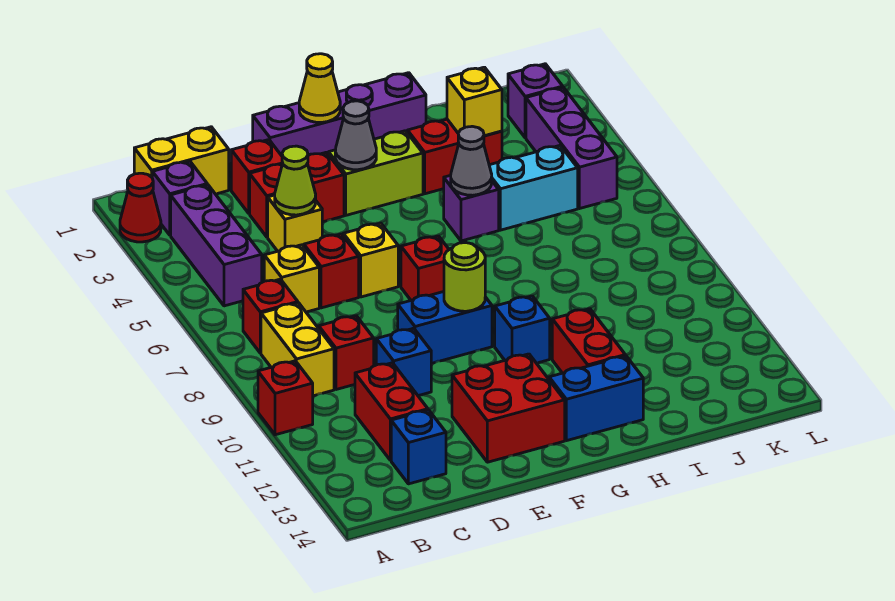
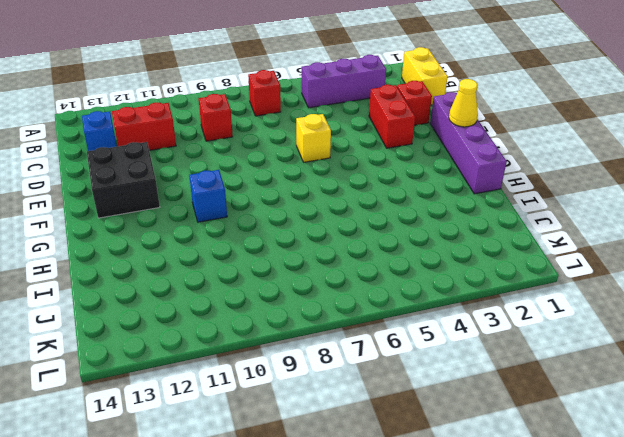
black brick E12:F13 level 1 -> red brick E12:F13 level 1
none -> red cone A2 level 1
none -> red brick A10 level 1
none -> purple brick B2 level 1
none -> yellow brick B8:B9 level 1

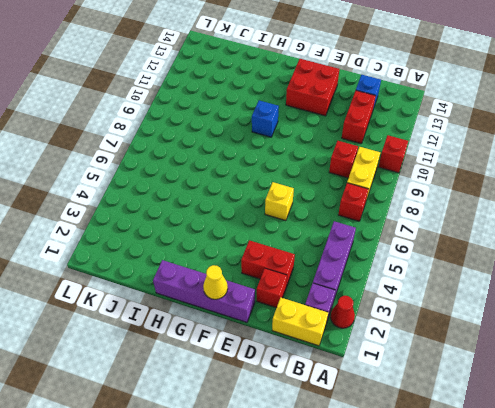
none -> yellow brick C6 level 1
none -> yellow brick D4 level 1
none -> red brick D6 level 1
none -> blue brick D10 level 1

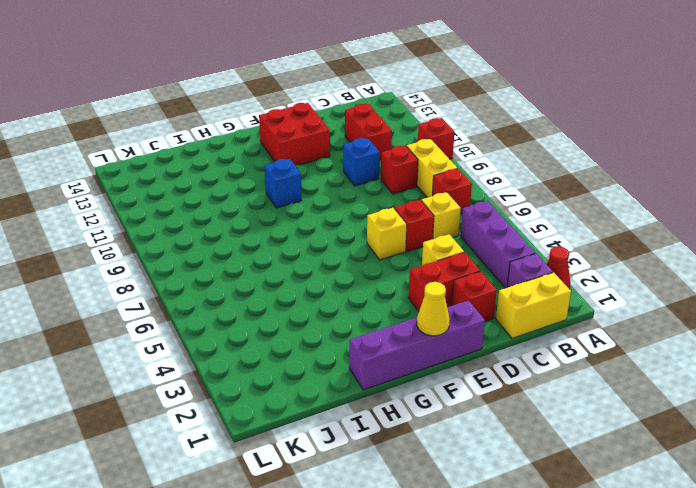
none -> blue brick C13 level 1
none -> blue brick E9:F9 level 1
none -> lime brick F3:G3 level 1
none -> red brick F7 level 1

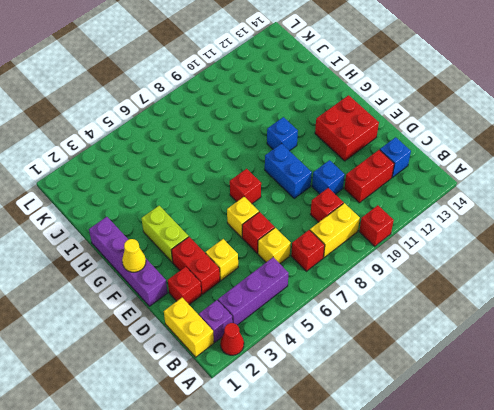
none -> blue brick G13:H13 level 1
none -> red brick H3:I3 level 1
none -> purple brick H5 level 1
none -> red brick H11:H12 level 1

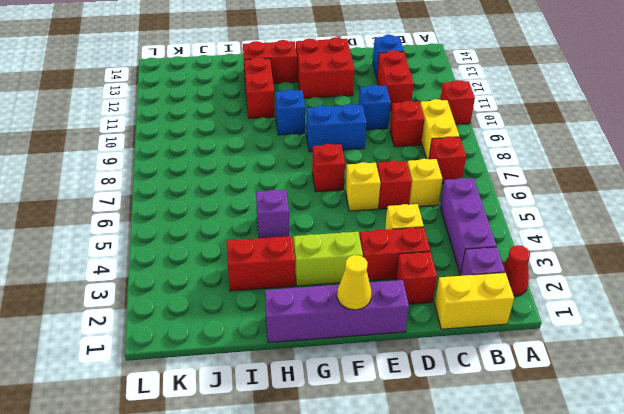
red brick G13:H13 level 1 -> blue brick G13:H13 level 1
none -> cyan brick I5:J5 level 1
none -> purple brick K2 level 1
none -> purple brick K3:K5 level 1
none -> lime cone D4 level 2

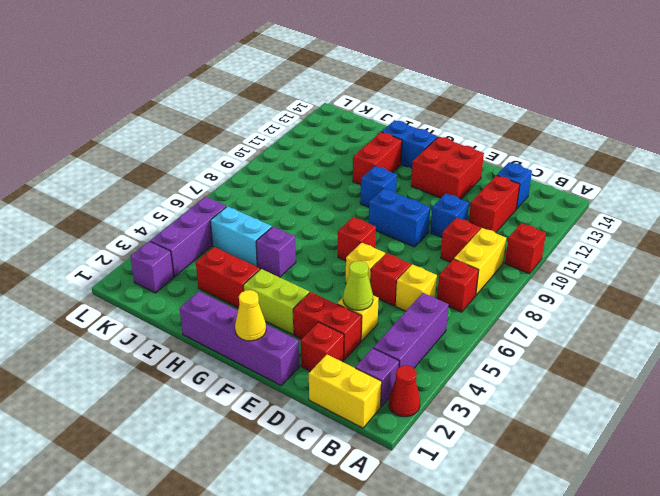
none -> grey cone F3 level 2
none -> lime round brick F9 level 2
none -> grey cone H5 level 2
none -> yellow brick I3 level 2

